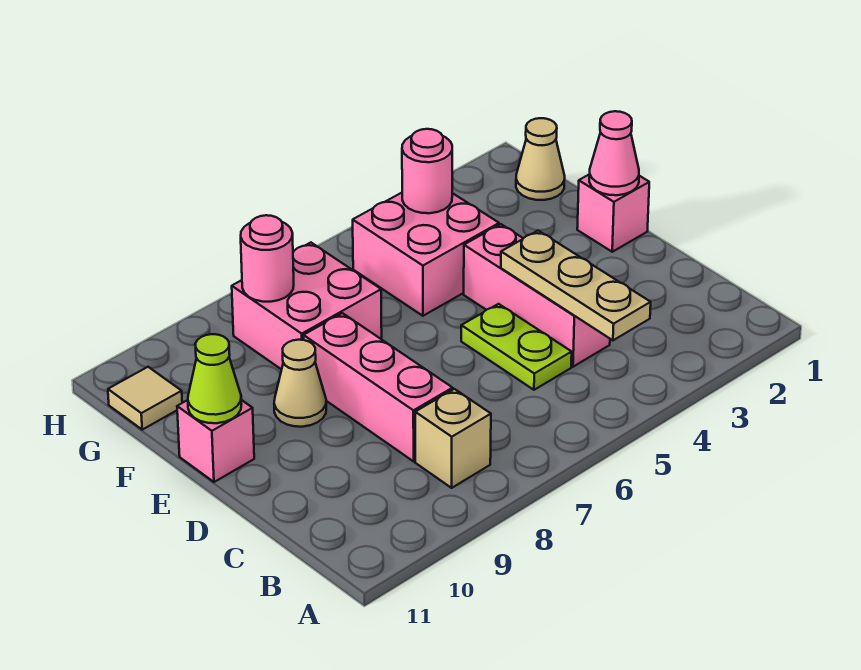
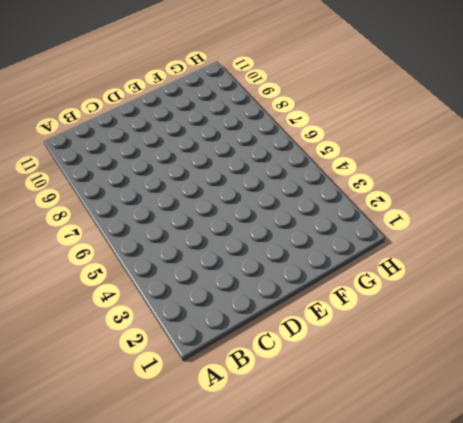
none -> tan brick B8 level 1
none -> pink brick C4:E4 level 1
none -> lime plate C5:D5 level 1

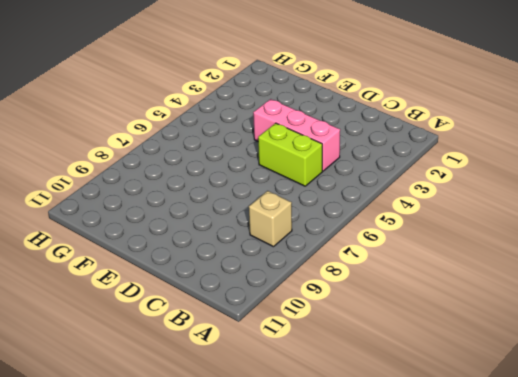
lime brick C5:D5 level 1 -> lime plate C5:D5 level 1
none -> pink brick C8:E8 level 1
none -> pink brick E1 level 1
none -> tan cone E9 level 1

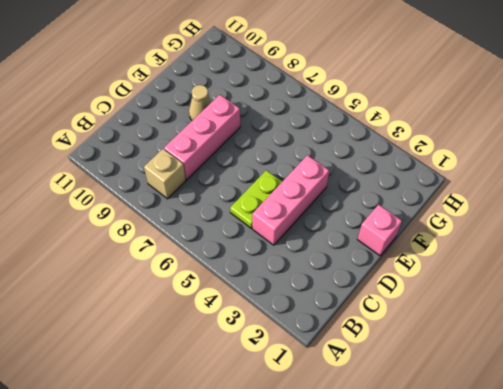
none -> pink brick E11 level 1
none -> pink brick F4:G5 level 1
none -> pink brick F7:G8 level 1

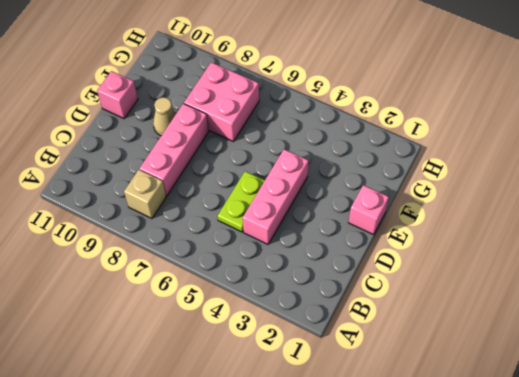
none -> pink brick F4:G5 level 1
none -> tan cone G1 level 1
none -> tan tile G11 level 1

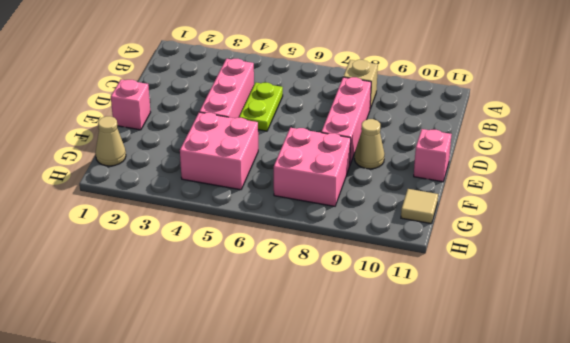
none -> tan plate B4:D4 level 2
none -> pink cone E1 level 2
none -> lime cone E11 level 2

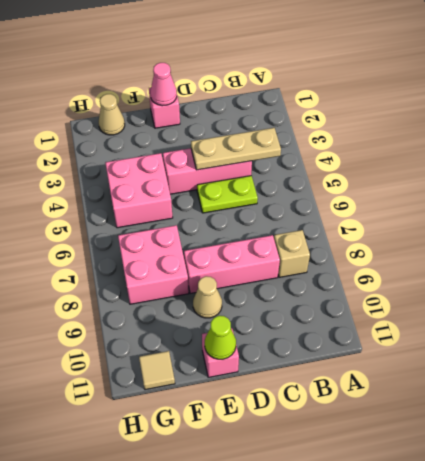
none -> pink round brick G4 level 2
none -> pink round brick G8 level 2

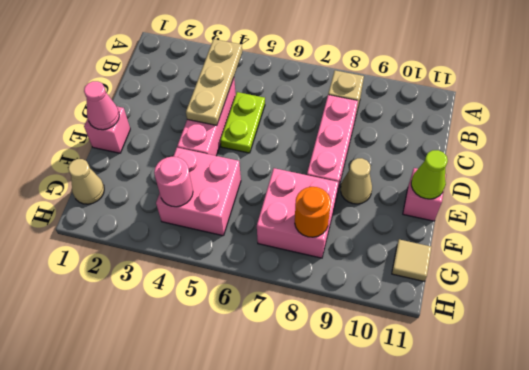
orange round brick G8 level 2 -> pink round brick G8 level 2

